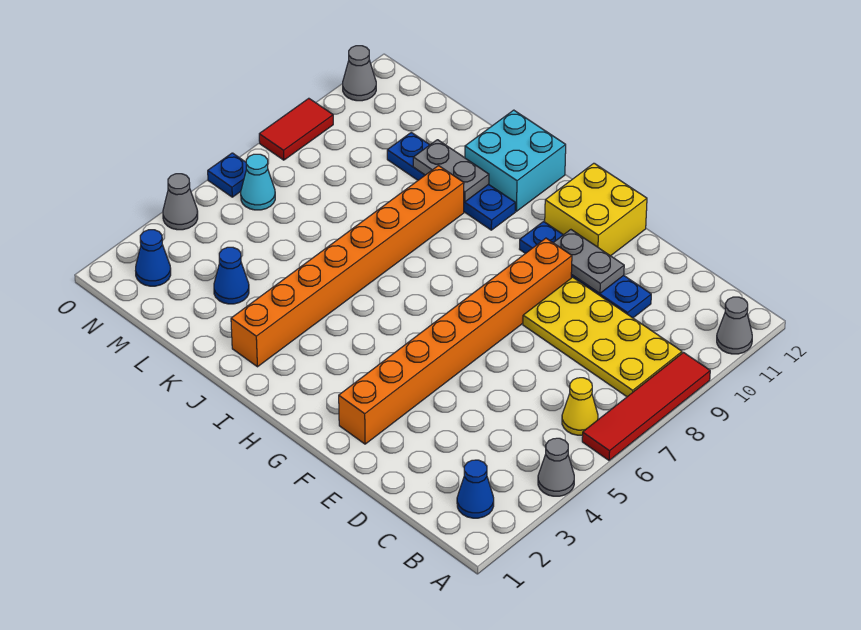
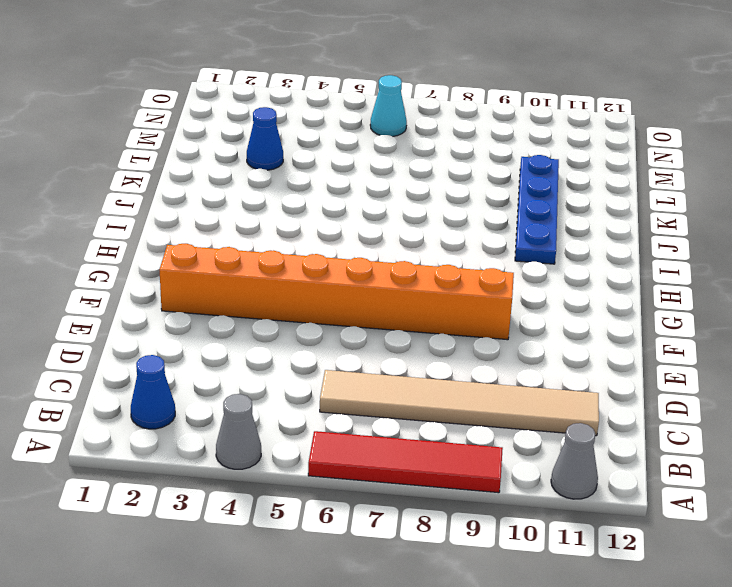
tan tile C6:C11 level 1 -> yellow plate B8:E9 level 1
none -> yellow cone B6 level 1
none -> blue plate D10:G10 level 1
none -> yellow brick F11:G12 level 1

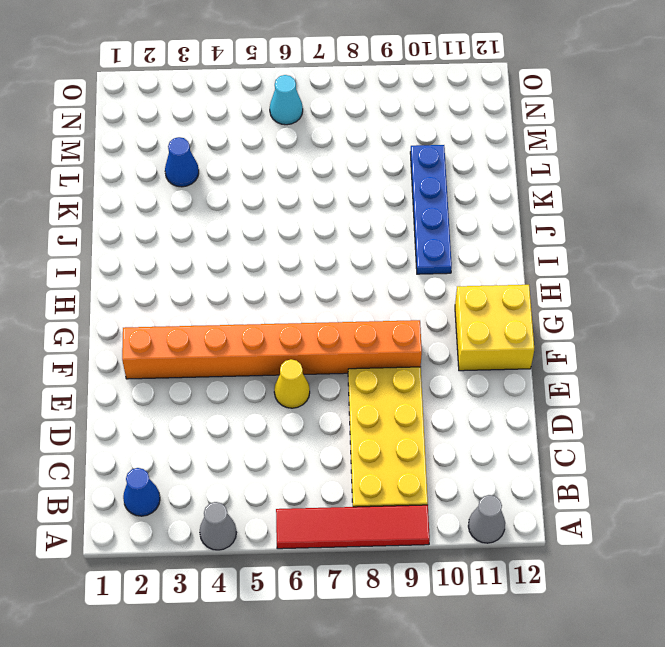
yellow cone E6 level 1 -> yellow cone B6 level 1
none -> blue plate D10:G10 level 1
none -> cyan brick I11:J12 level 1
none -> orange brick J2:J9 level 1

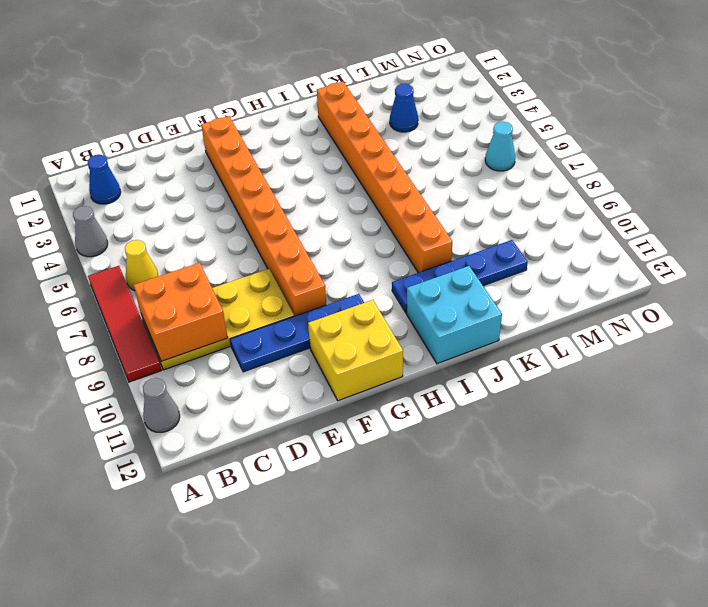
orange brick B8:C9 level 2 -> none
none -> blue cone N2 level 1
none -> grey cone O4 level 1
none -> blue plate O6 level 1

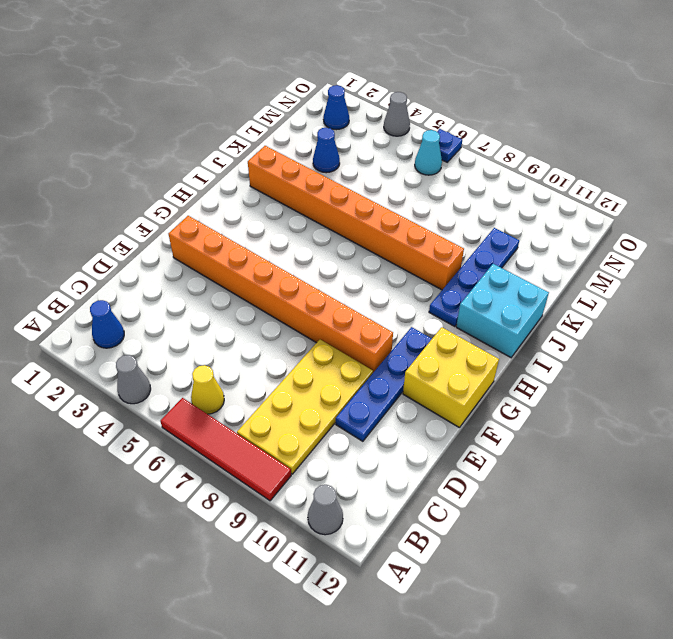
none -> red tile O8:O9 level 1
none -> grey cone O11 level 1
none -> grey plate E10:F10 level 2

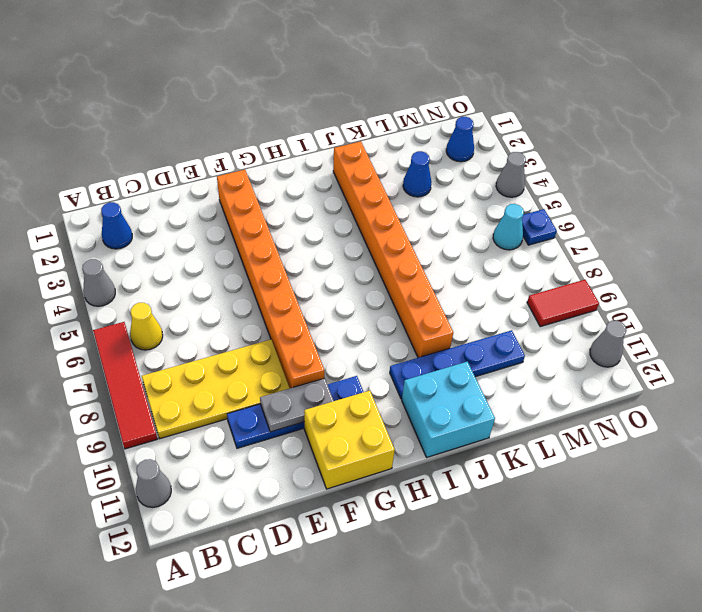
red tile N9:O9 level 1 -> red tile O8:O9 level 1
none -> grey plate J10:K10 level 2

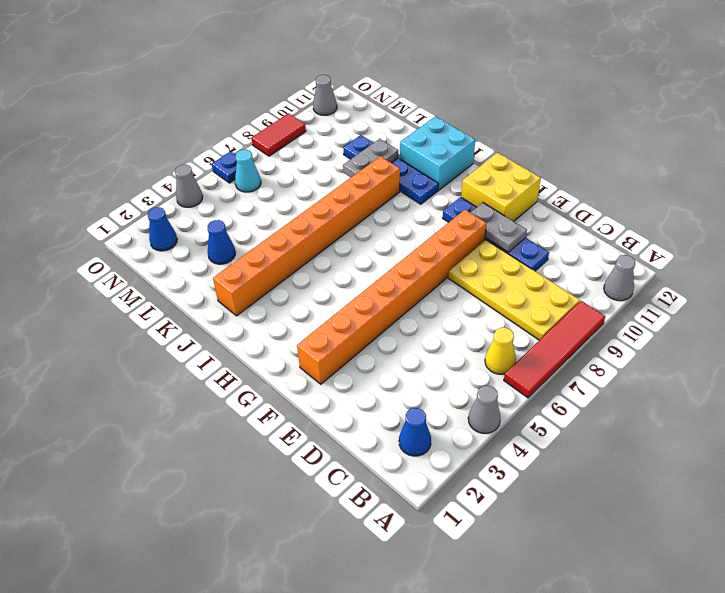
grey plate K9:K10 level 2 -> grey plate J10:K10 level 2

